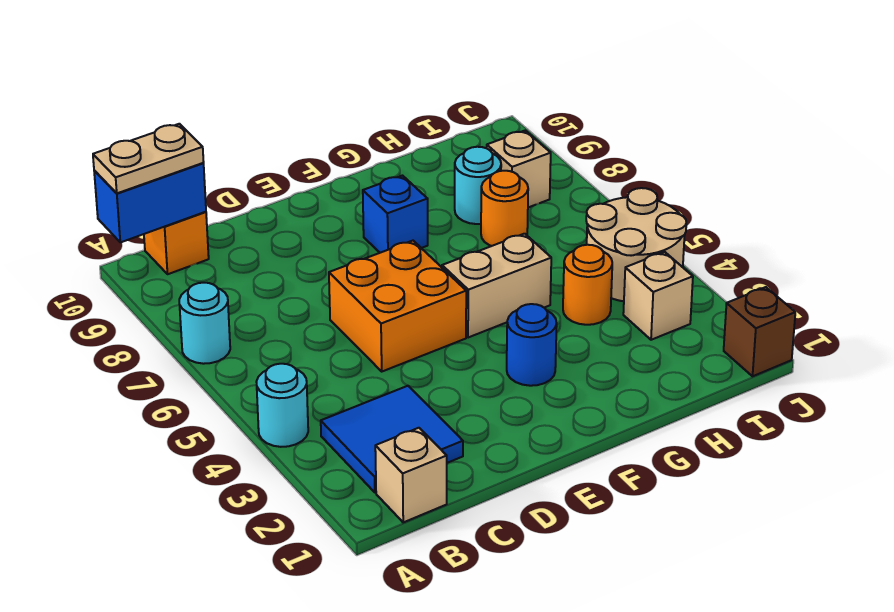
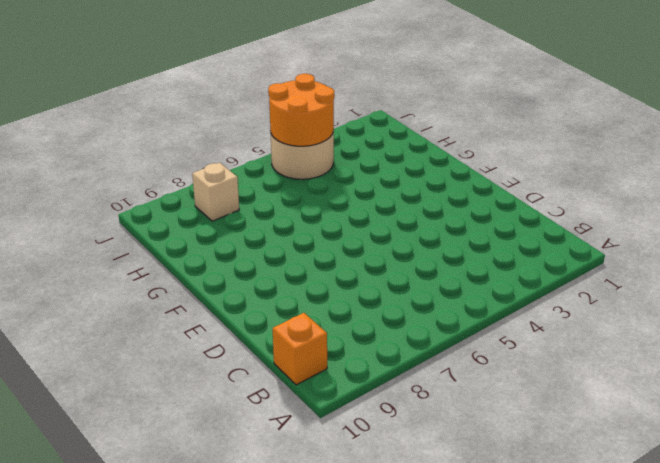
orange round brick I4:J5 level 2 -> none
none -> cyan round brick A4 level 1
none -> cyan round brick A7 level 1
none -> tan brick B1 level 1

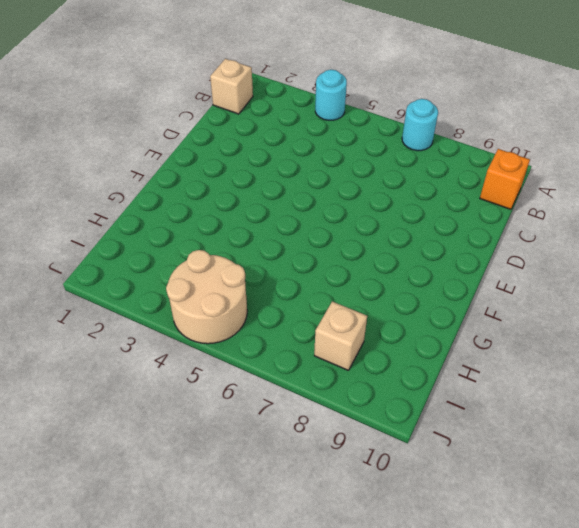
none -> blue tile B2:C3 level 1
none -> orange brick D5:E6 level 1
none -> blue round brick F3 level 1

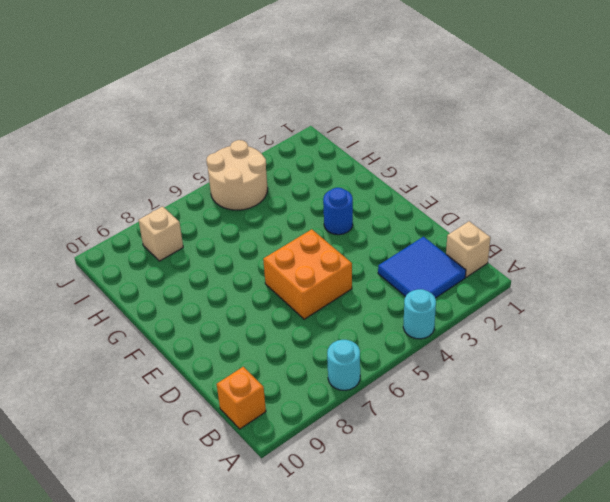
none -> tan brick F5:G5 level 1
none -> blue brick F8 level 1
none -> orange round brick H4 level 1

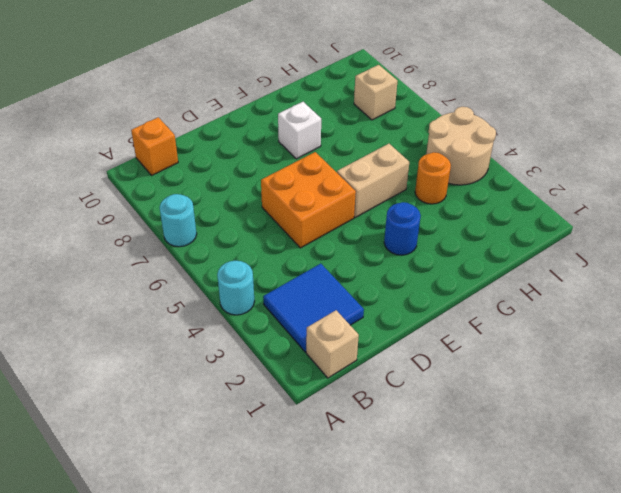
white brick F8 level 1 -> blue brick F8 level 1
none -> orange round brick H7 level 1
none -> cyan round brick H8 level 1
none -> tan brick I3 level 1

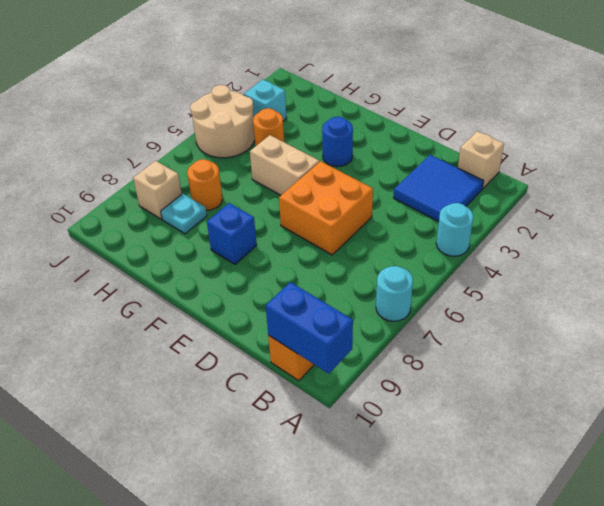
cyan plate H8 level 1 -> cyan round brick H8 level 1
cyan brick I3 level 1 -> tan brick I3 level 1
none -> brown brick J1 level 1
none -> tan plate A10:B10 level 3

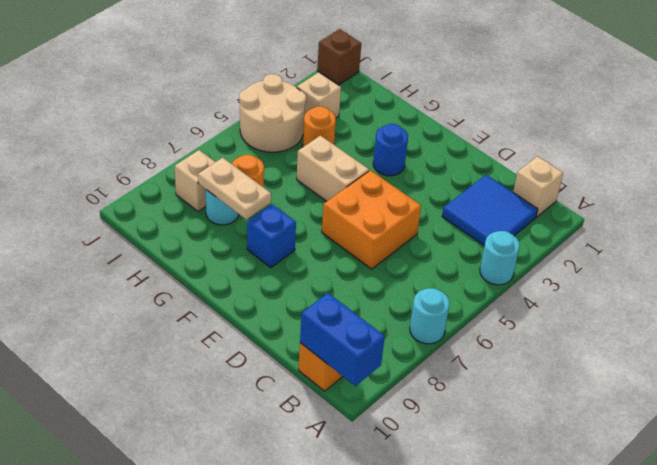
tan plate G8:H8 level 2 -> tan plate A10:B10 level 3

